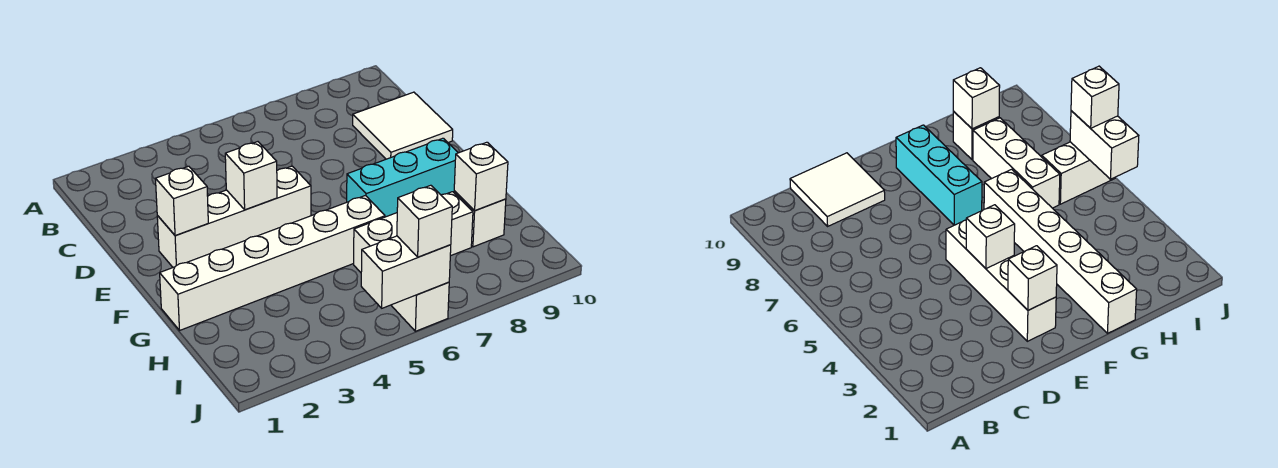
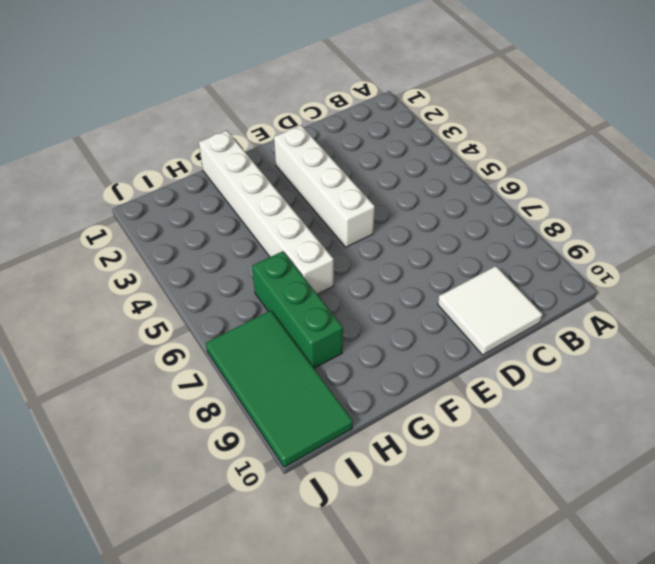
green brick H6:H8 level 1 -> white brick H6:H8 level 1
green tile I7:J10 level 1 -> none
none -> cyan brick F7:F9 level 1
none -> white brick H9 level 1
none -> white brick I6:J6 level 1

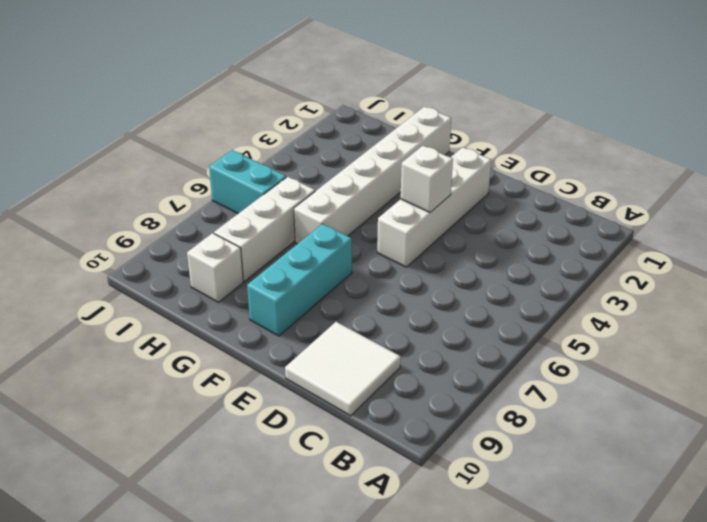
cyan brick I6:J6 level 1 -> white brick I6:J6 level 1
none -> white brick E2 level 2
none -> white brick H9 level 2
none -> white brick J5:J6 level 2

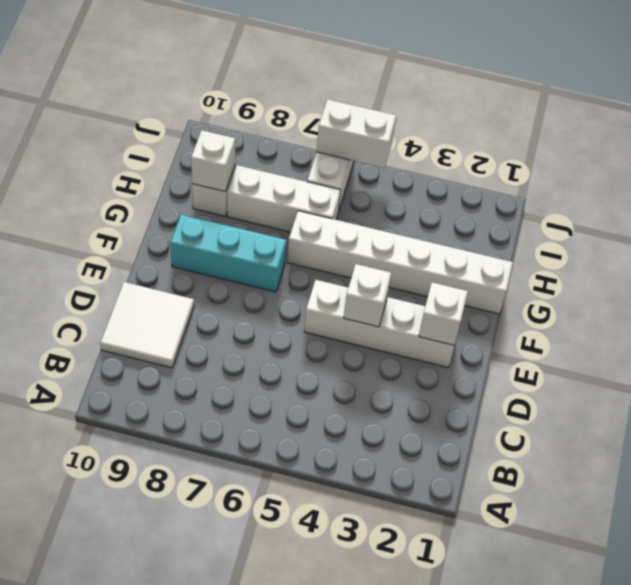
none -> white brick J6 level 3

